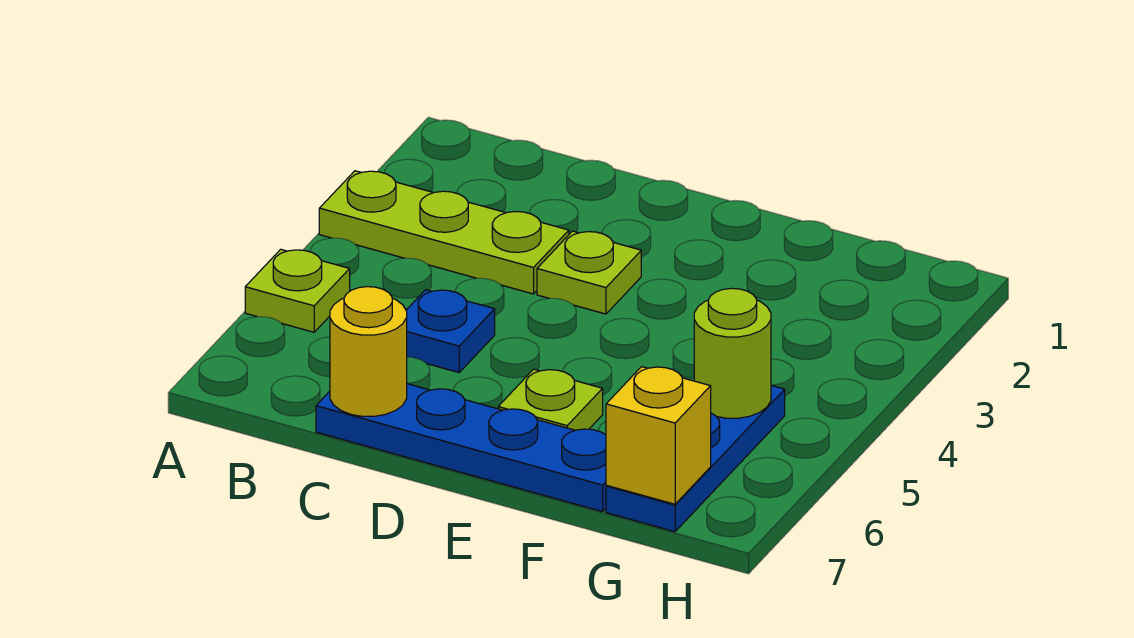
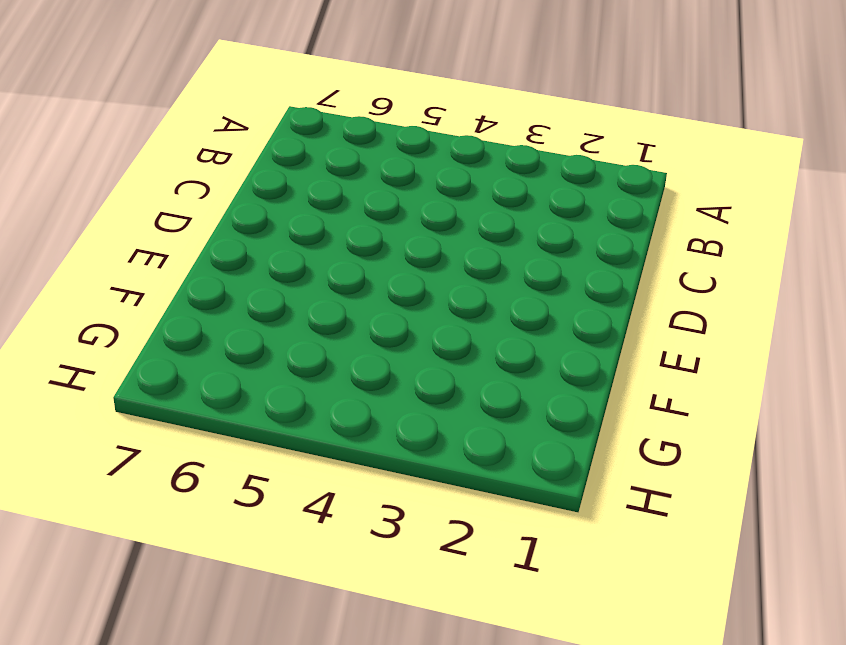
none -> lime plate A3:C3 level 1
none -> lime plate A5 level 1

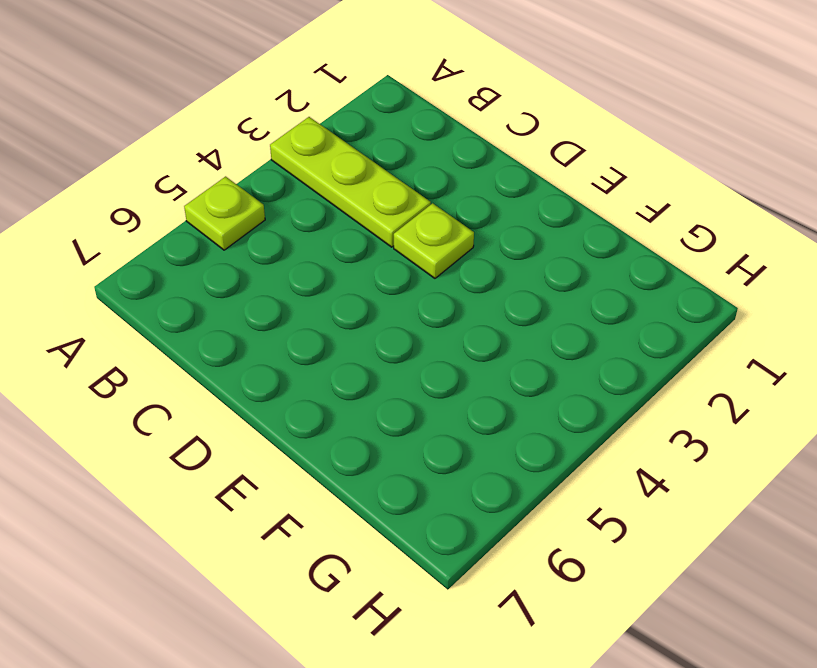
none -> blue plate C5 level 1
none -> blue plate C7:F7 level 1

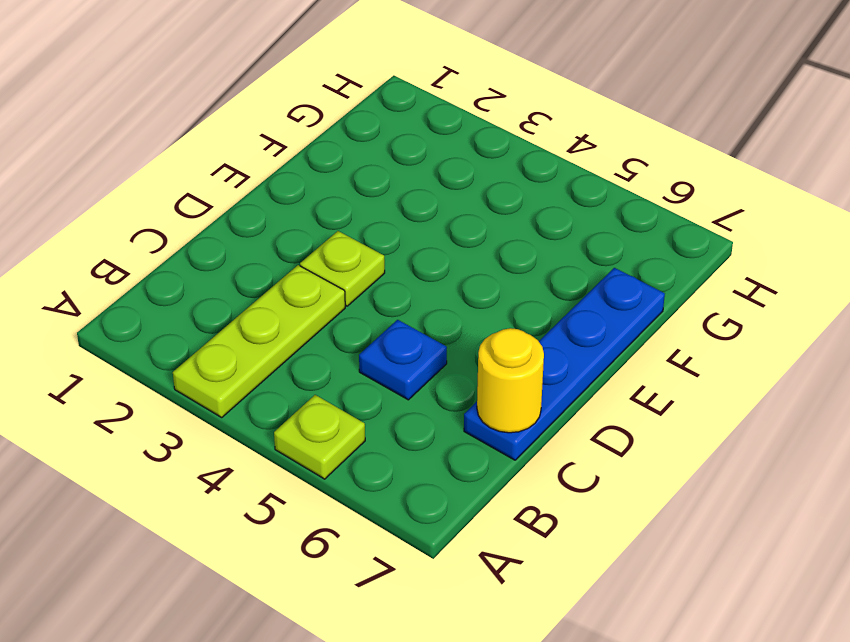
none -> lime plate E6 level 1
none -> blue plate G5:G7 level 1

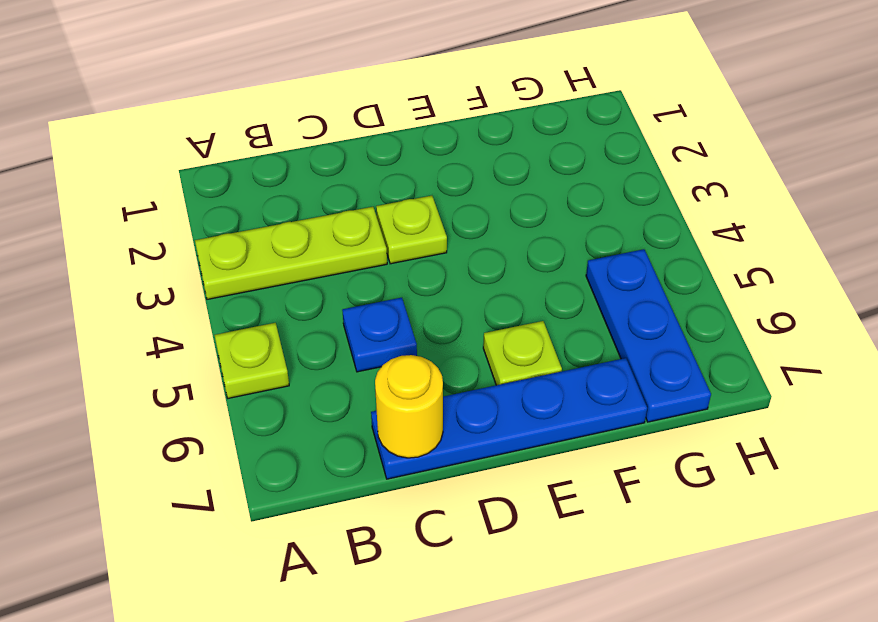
none -> lime round brick G5 level 2
none -> yellow brick G7 level 2

